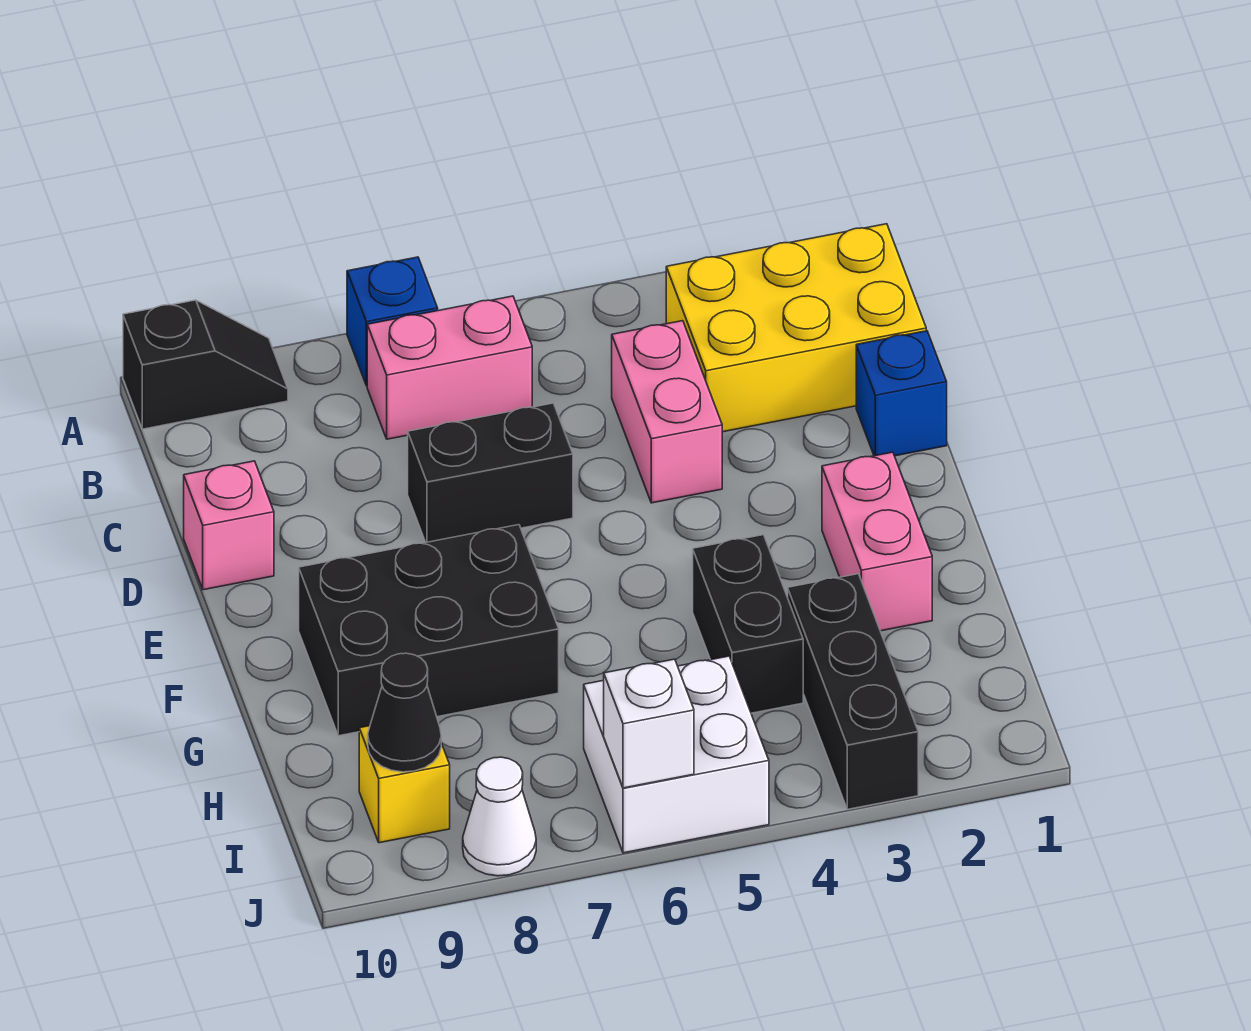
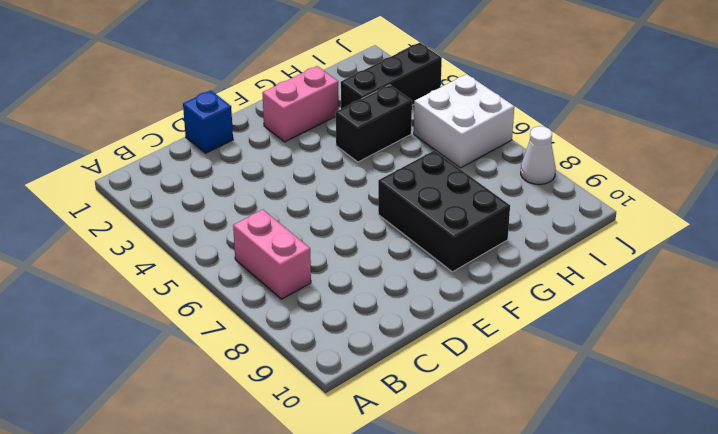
none -> blue brick A7 level 1
none -> black slope A9:A10 level 1 top 10
none -> yellow brick B1:C3 level 1

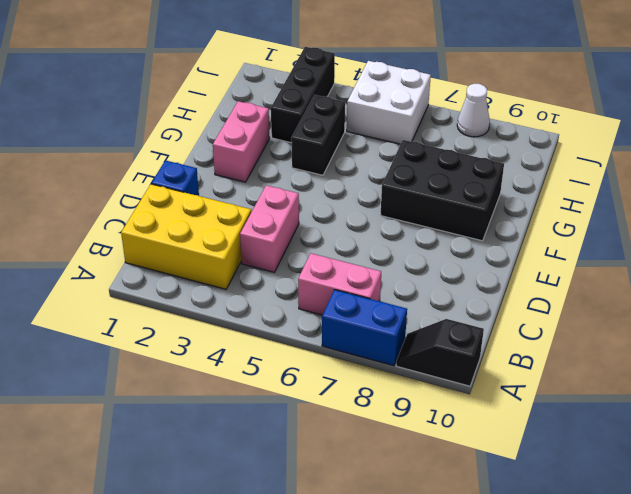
blue brick A7:A8 level 1 -> blue brick A7 level 1
none -> black brick D6:D7 level 1
none -> pink brick D10 level 1
none -> yellow brick I9 level 1

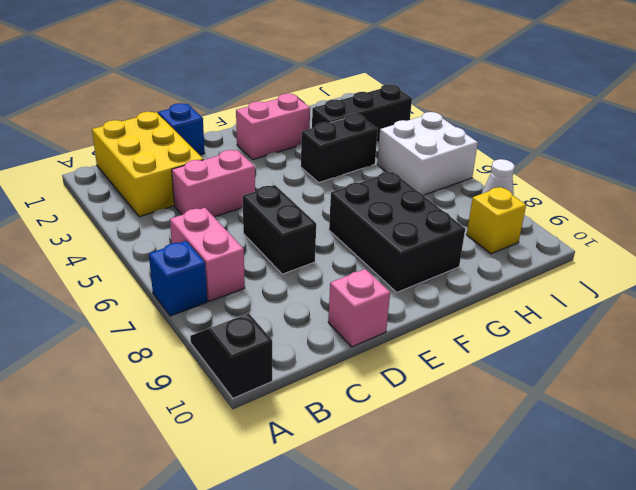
none -> black cone I9 level 2
none -> white brick J6 level 2

